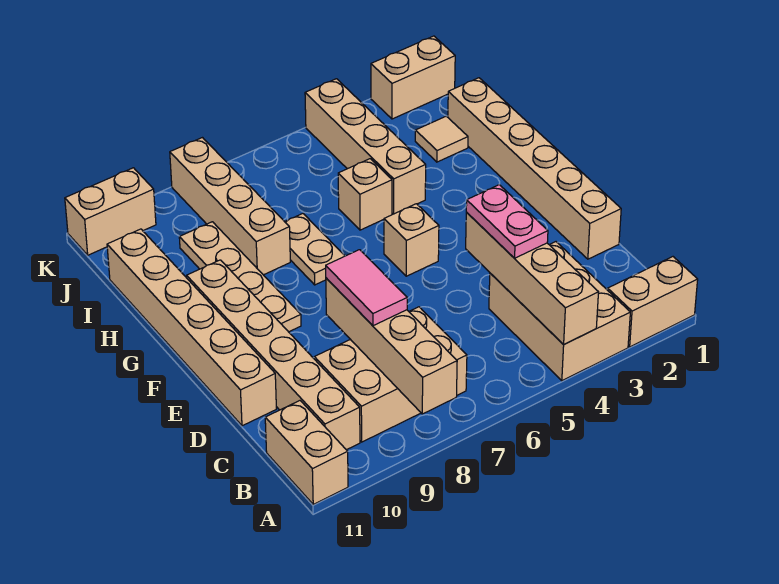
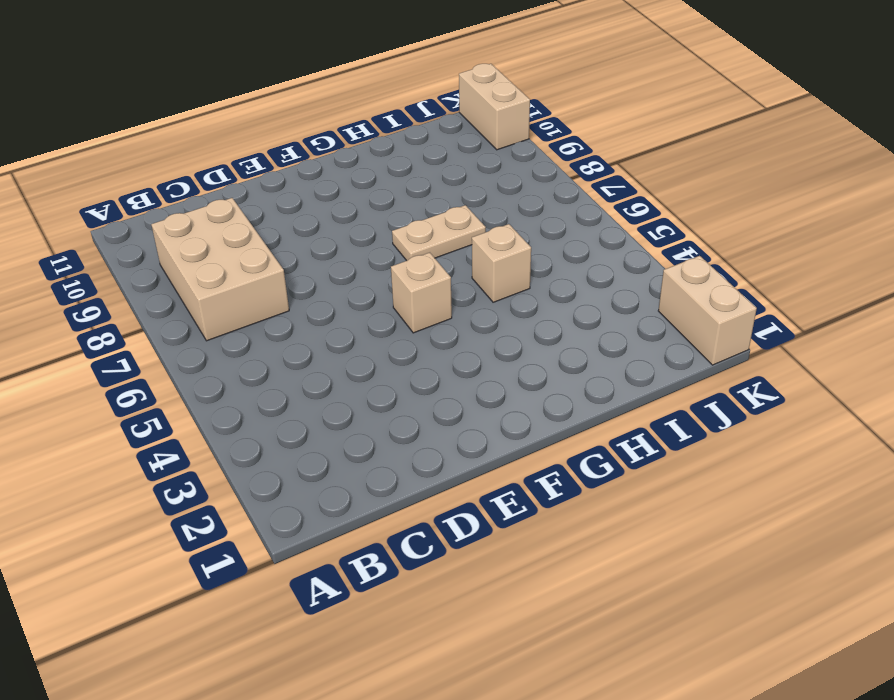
none -> tan brick A1:A2 level 1
none -> tan brick A3:C4 level 1
none -> tan brick A11:B11 level 1

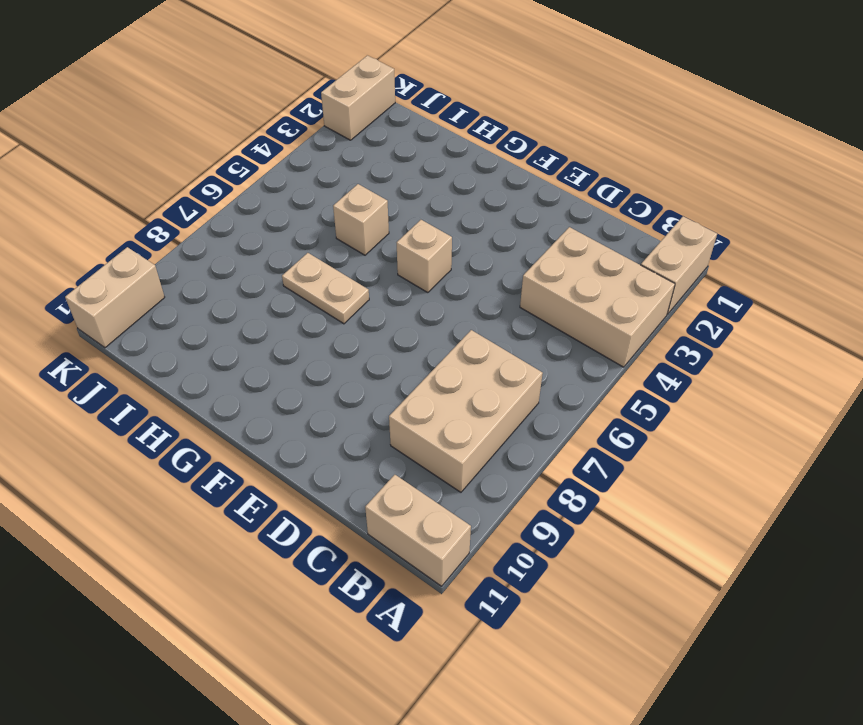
none -> tan brick B10:G10 level 1
none -> tan brick D1:I1 level 1
none -> tan brick D11:I11 level 1

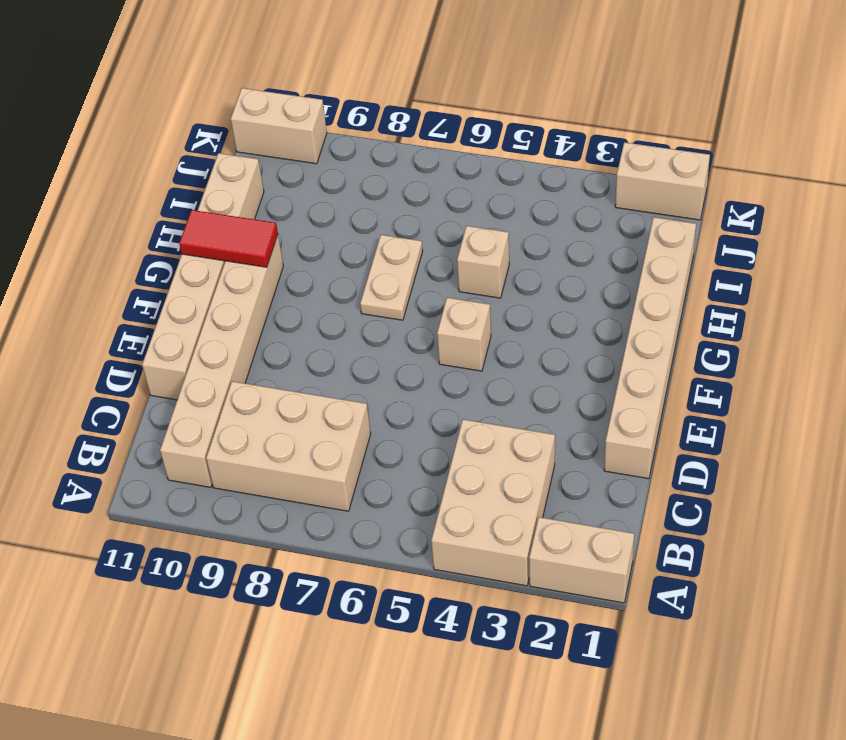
red tile G10:G11 level 2 -> none
none -> tan brick A11:B11 level 1
none -> tan plate F9:I9 level 1
none -> tan brick H4:K4 level 1

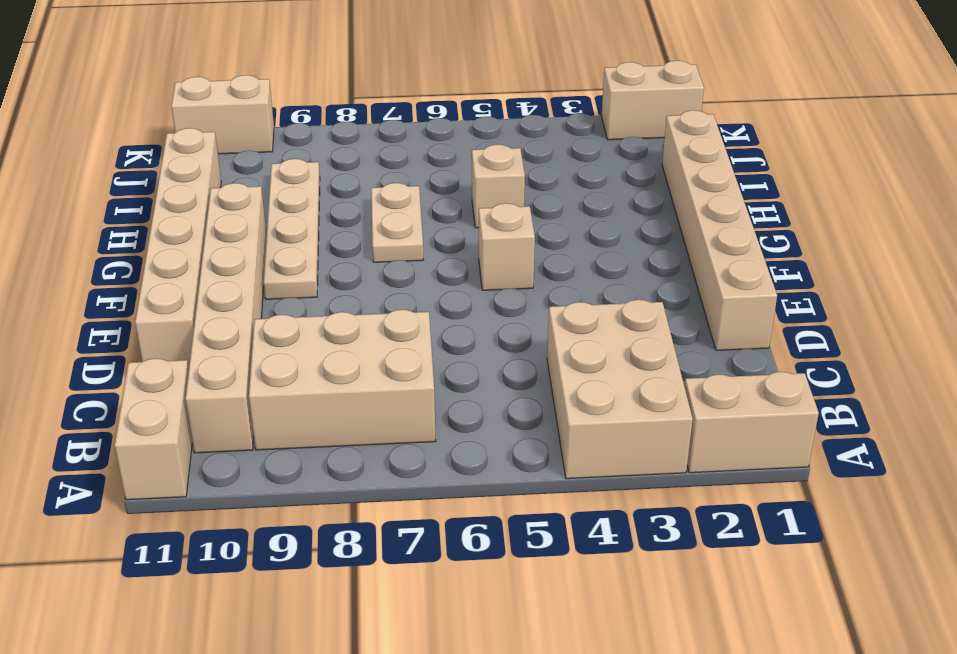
none -> tan brick H4:K4 level 1
none -> tan brick H8:K8 level 1
none -> tan tile I2 level 1

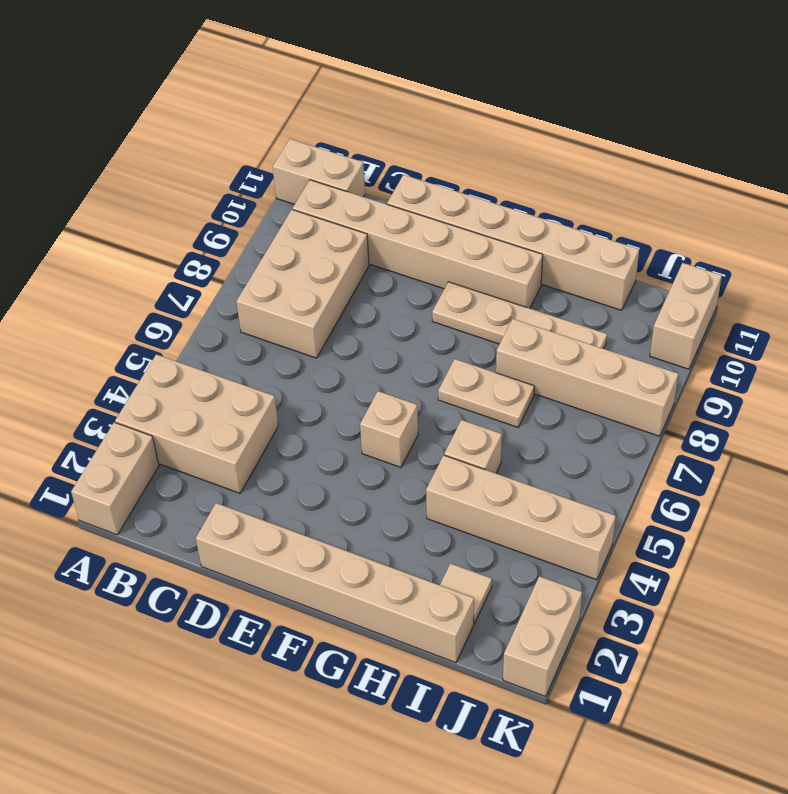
none -> tan brick A4:D4 level 2
none -> tan brick A8:D8 level 2
none -> pink plate C4:D4 level 3

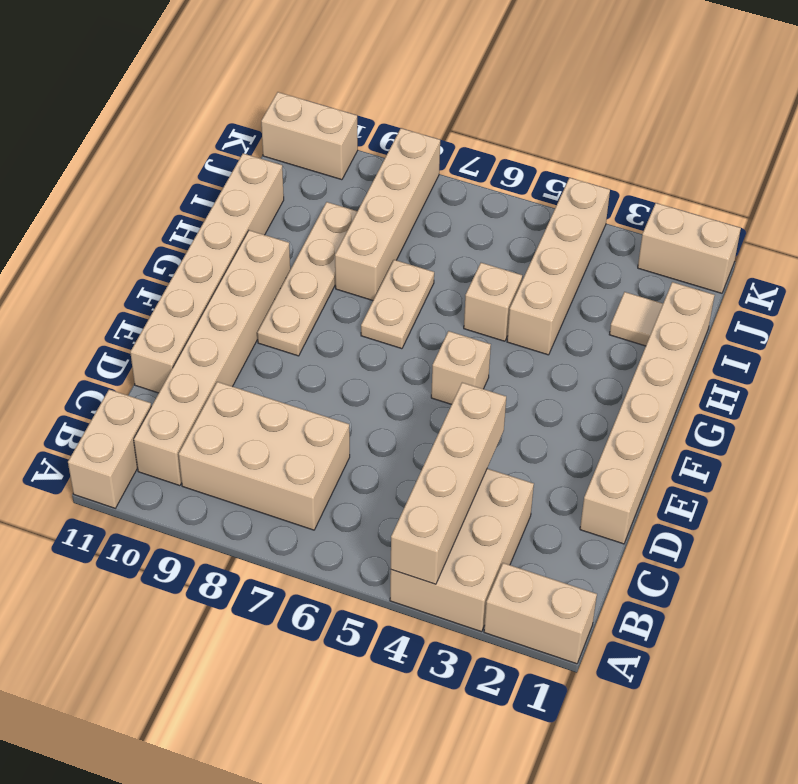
none -> tan brick A8:D8 level 2
none -> pink plate C4:D4 level 3
none -> pink tile C8:D8 level 3

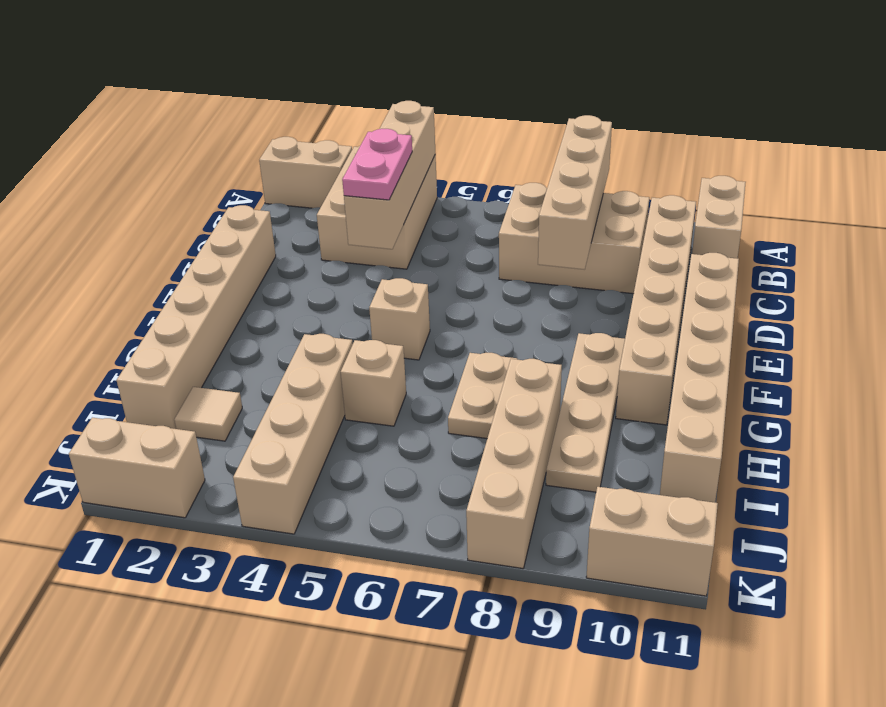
none -> pink tile C8:D8 level 3

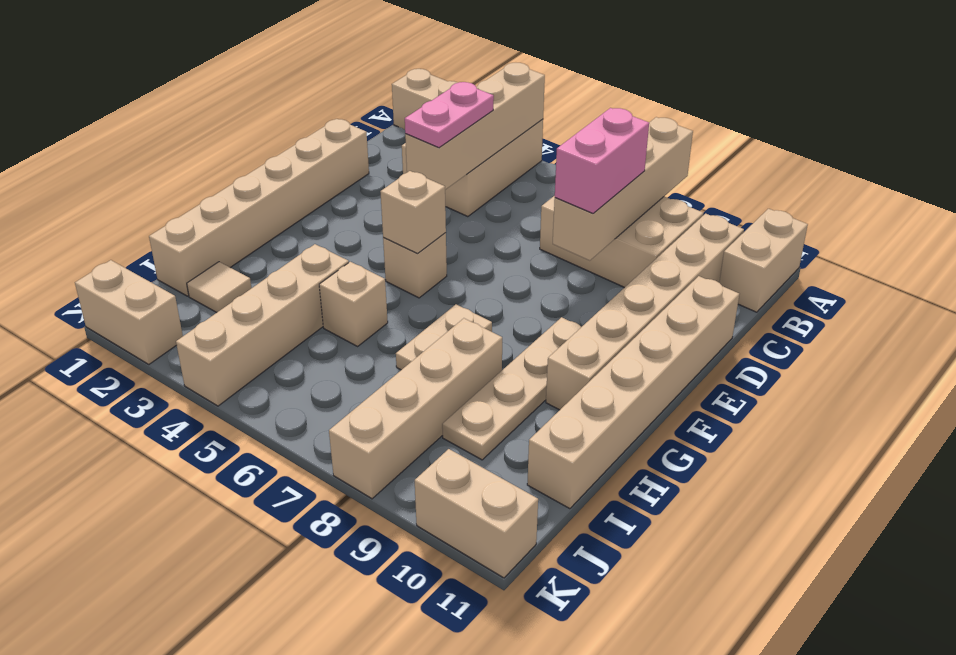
pink brick C8:D8 level 3 -> pink tile C8:D8 level 3
tan brick F5 level 2 -> none

